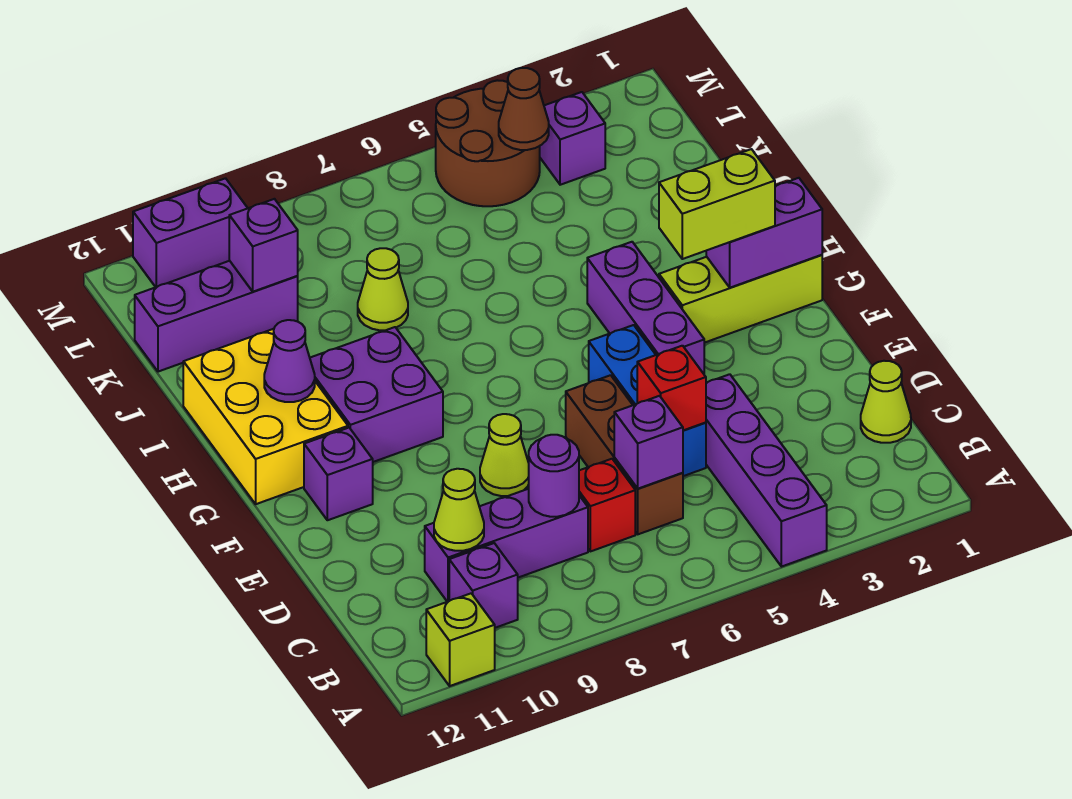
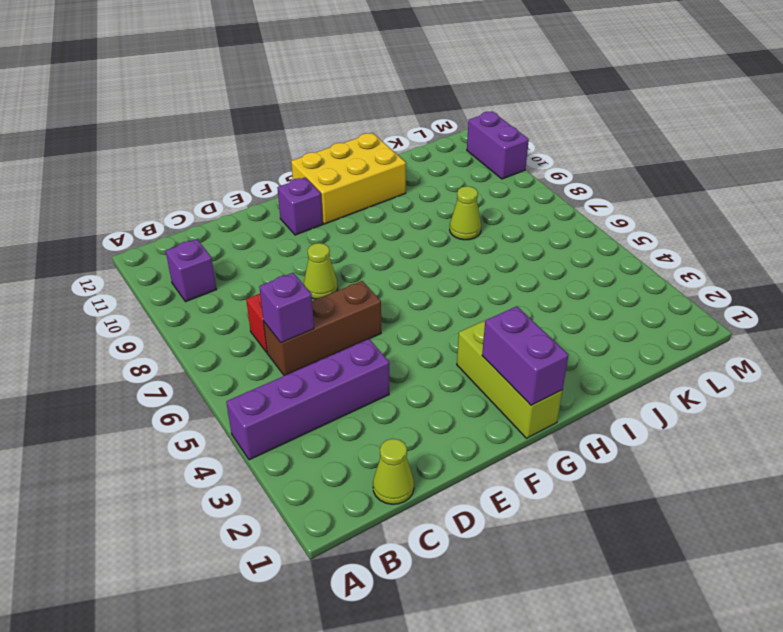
none -> lime brick A11 level 1
none -> purple brick C8:C10 level 1
none -> blue brick D5:F5 level 1

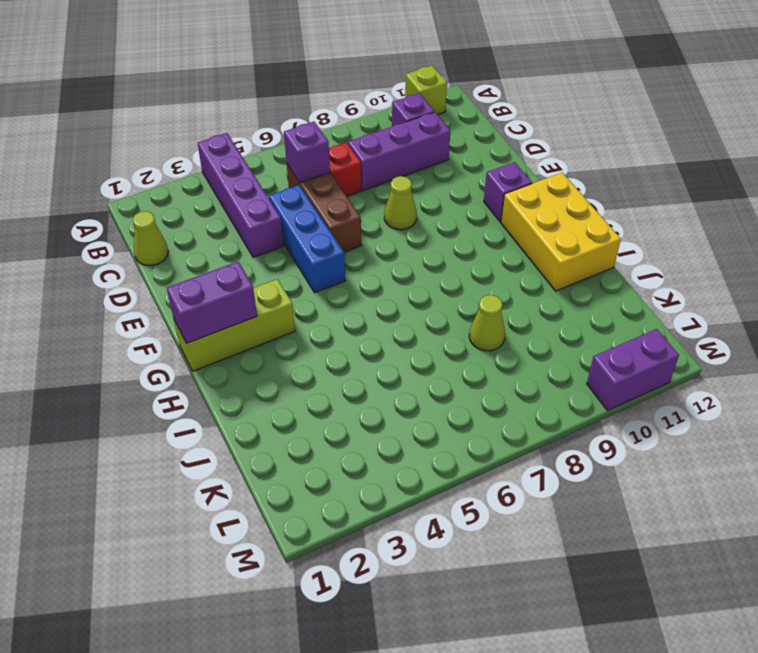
none -> purple brick F4:H4 level 1
none -> purple brick G9:H10 level 1
none -> purple brick K10:K12 level 1

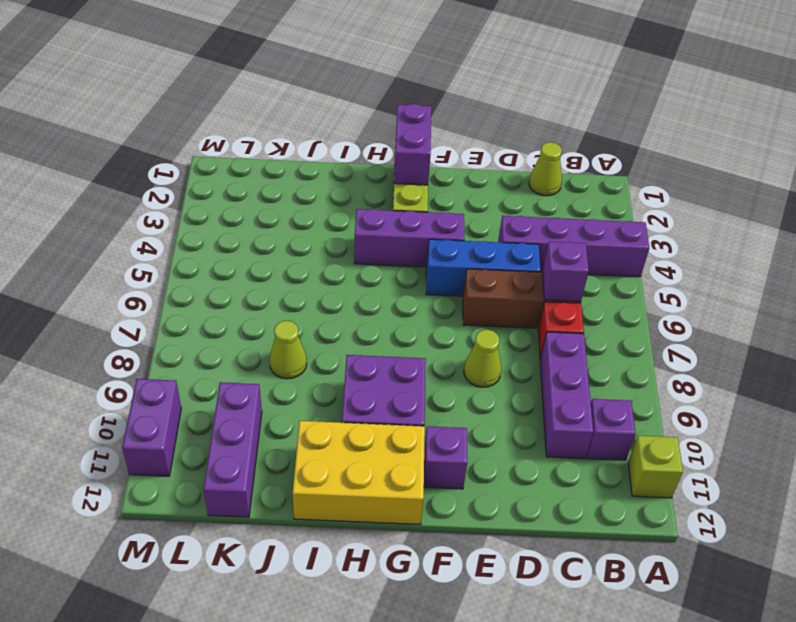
none -> purple brick L3 level 1
none -> brown round brick L4:M5 level 1
none -> purple round brick C8 level 2

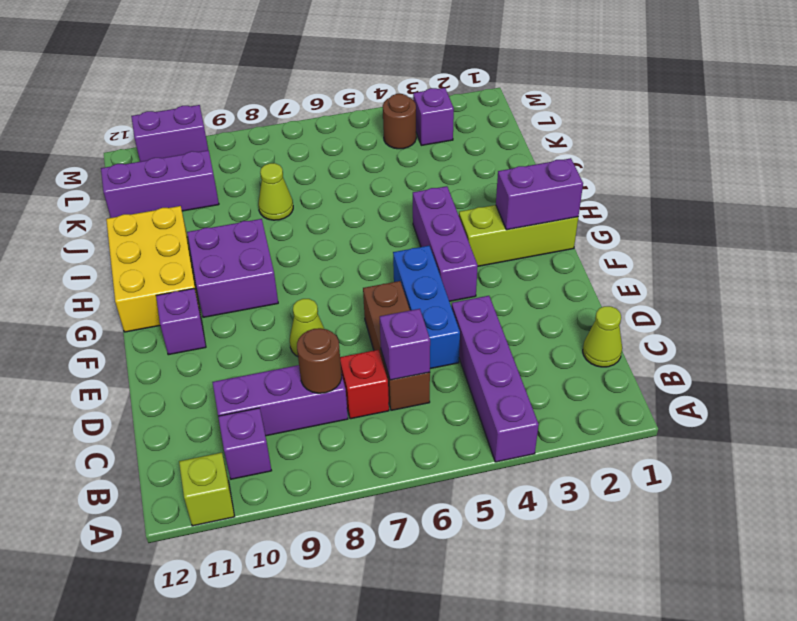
brown round brick C8 level 2 -> purple round brick C8 level 2
brown round brick L4 level 1 -> brown round brick L4:M5 level 1
none -> lime cone C10 level 2
none -> red brick D5 level 2
none -> purple cone H11 level 2

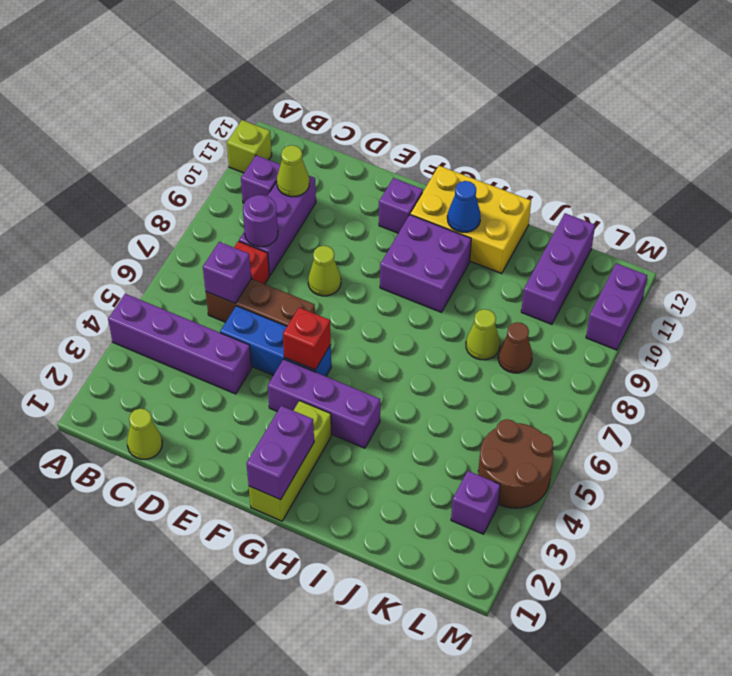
red brick F5 level 2 -> red brick D5 level 2
blue cone H11 level 2 -> purple cone H11 level 2
brown cone K8 level 1 -> brown cone L4 level 2
none -> purple brick K10 level 2
none -> lime brick G2:G3 level 3

